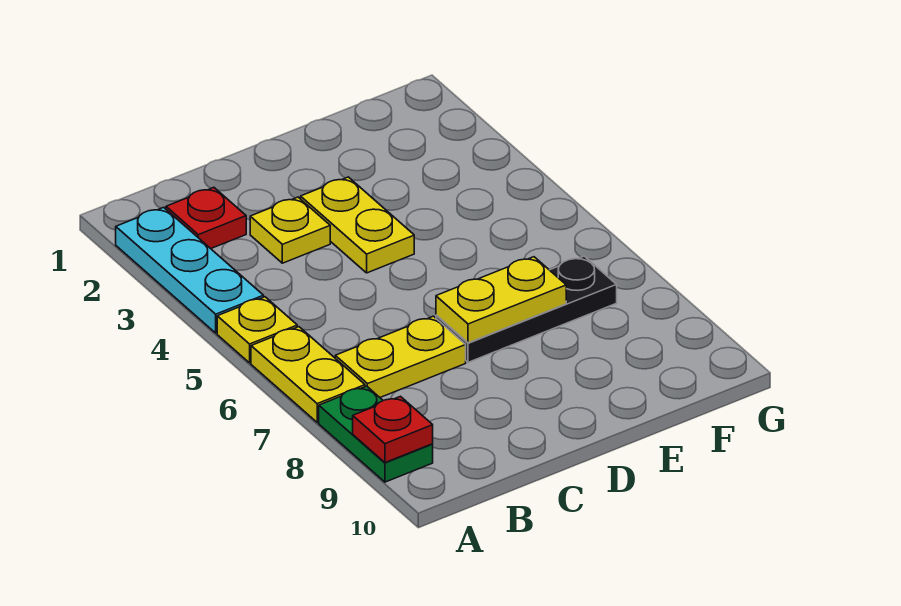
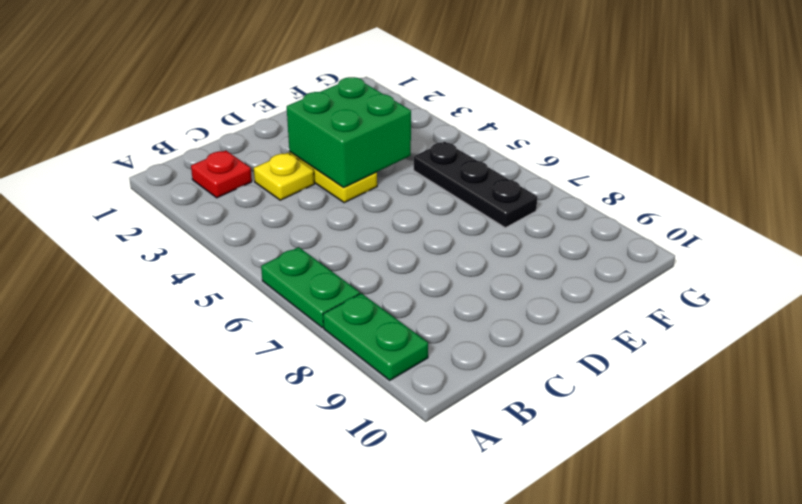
green plate A6:A7 level 1 -> yellow plate A6:A7 level 1
green brick D3:E4 level 2 -> none
black plate F5:F7 level 1 -> black plate D7:F7 level 1
none -> cyan plate A2:A4 level 1
none -> yellow plate A5 level 1

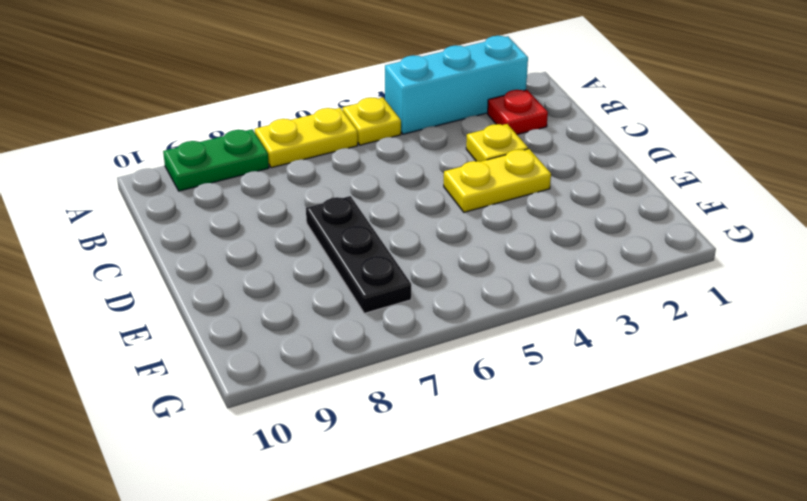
cyan brick A2:A4 level 1 -> cyan plate A2:A4 level 1
none -> yellow plate B7:C7 level 1
none -> red plate A9 level 2

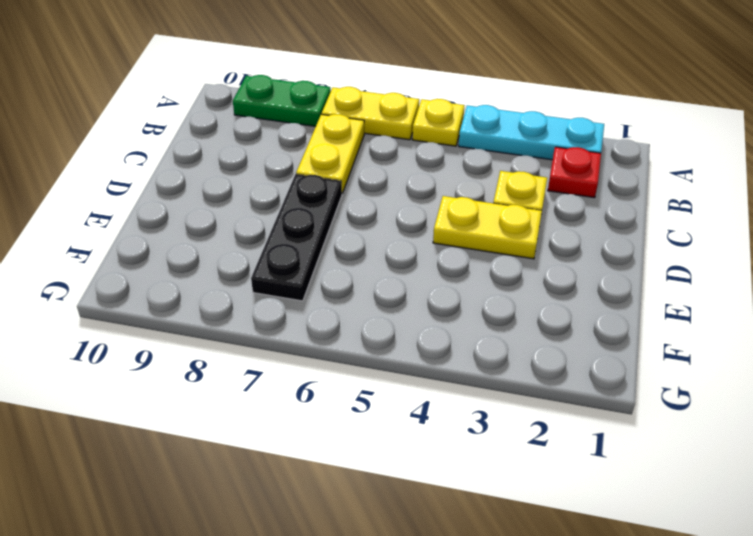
none -> red plate A9 level 2
none -> yellow plate D7:E7 level 2

